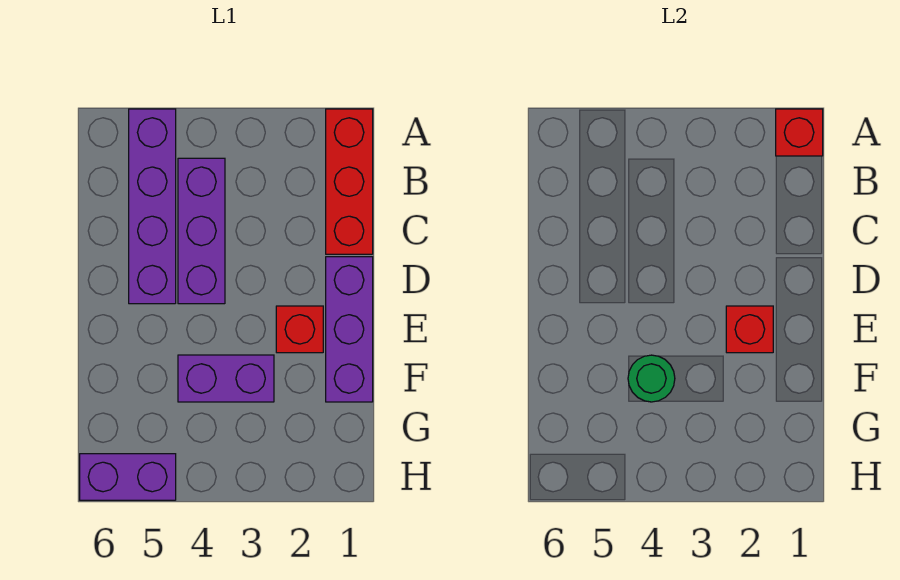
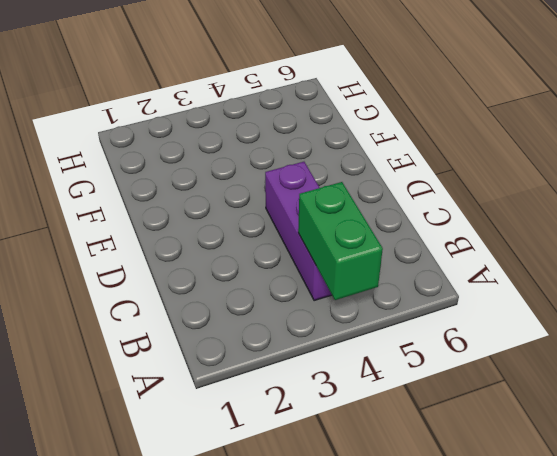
green brick A4:B4 level 2 -> none
none -> red brick A1:C1 level 1
none -> purple brick A5:D5 level 1

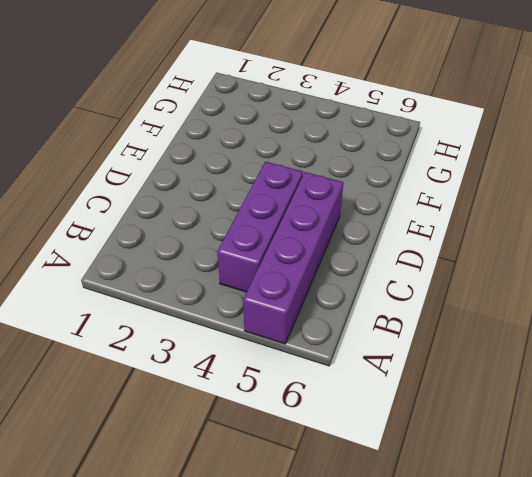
none -> red brick A1:C1 level 1
none -> purple brick D1:F1 level 1

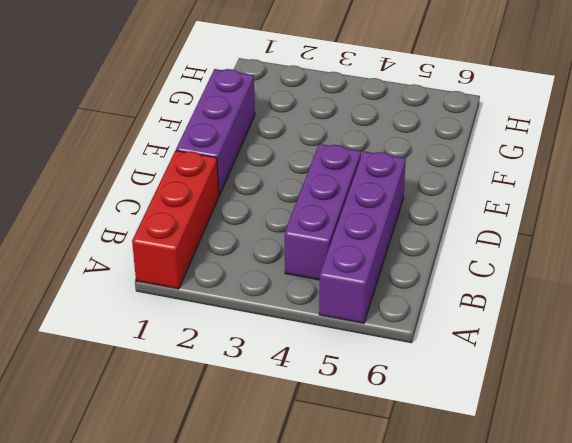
none -> red brick E2 level 1
none -> purple brick F3:F4 level 1

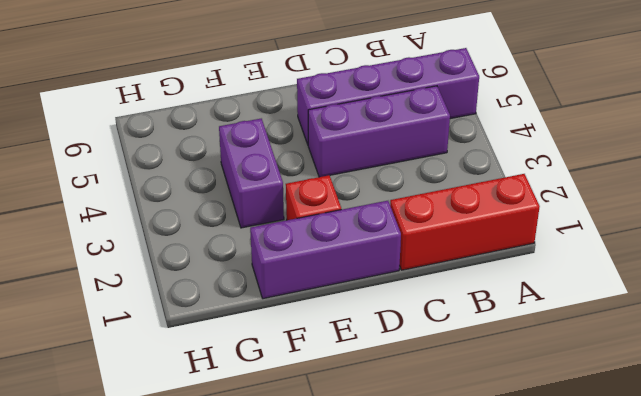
none -> purple brick H5:H6 level 1
none -> red brick A1 level 2

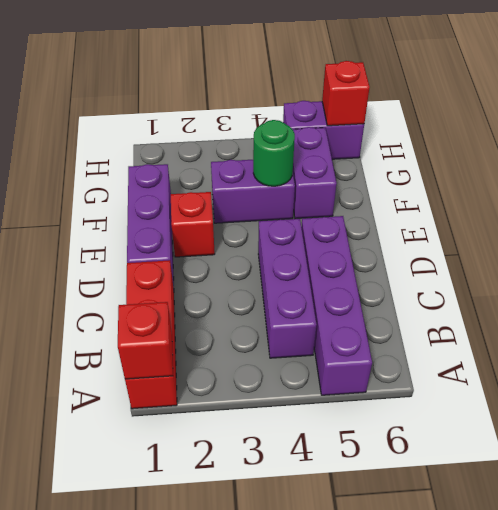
purple brick F5:G5 level 1 -> none
red brick H6 level 2 -> red brick E2 level 2

